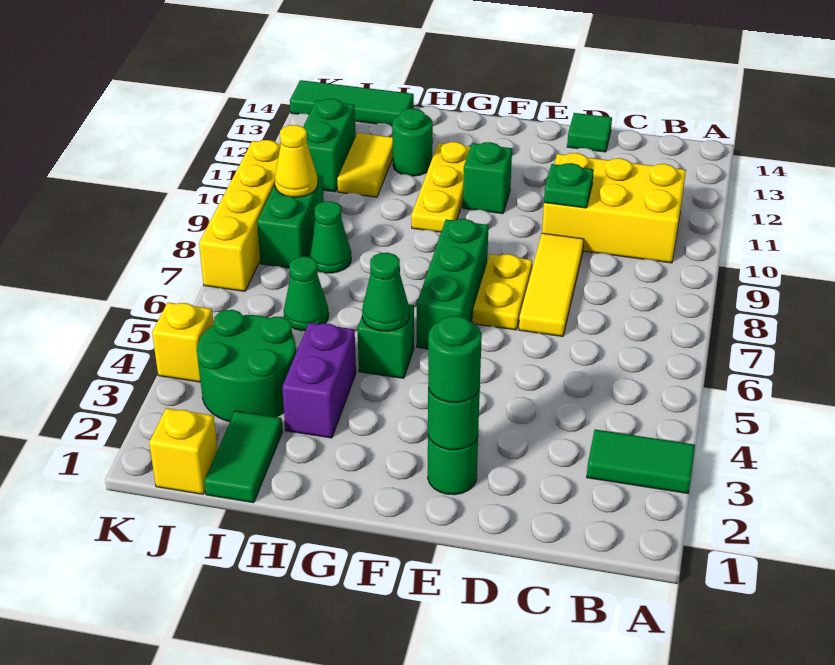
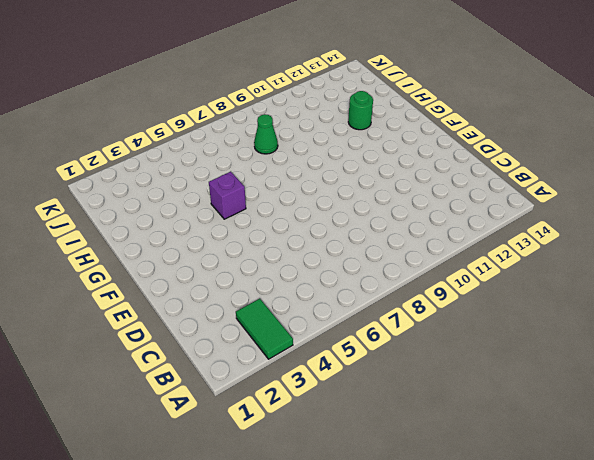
purple brick G5 level 1 -> green brick G5 level 1
none -> yellow brick B10:D11 level 1
none -> yellow tile D7:D9 level 1
none -> green tile D14 level 1

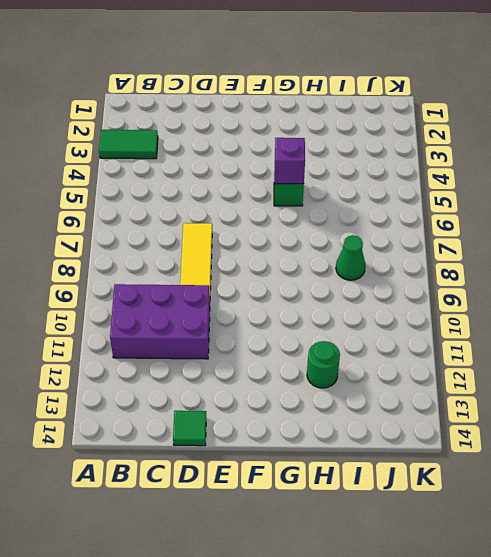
purple brick B10:D11 level 1 -> yellow brick B10:D11 level 1
purple brick G5 level 2 -> green cone G5 level 2
none -> green round brick E2 level 1
none -> yellow plate E7:E8 level 1
none -> green brick F6:F8 level 1

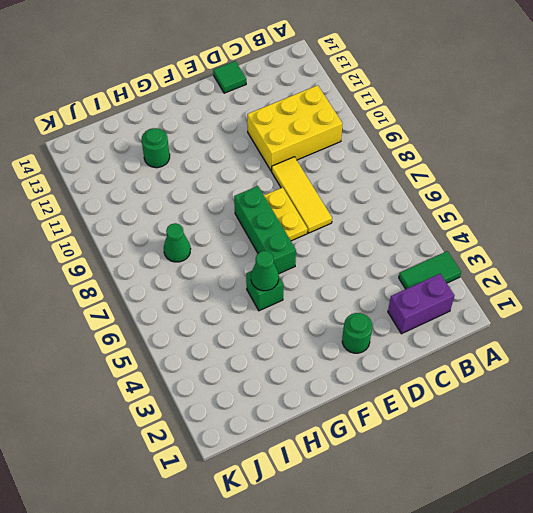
purple brick B2:C2 level 1 -> purple brick H3:H4 level 1
none -> green brick F11 level 1
none -> yellow plate G10:G12 level 1
none -> green tile I1:I2 level 1

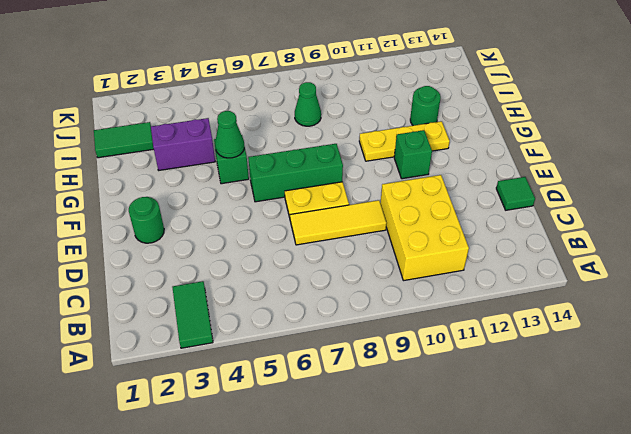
none -> green round brick I3:J4 level 1
none -> green cone I6 level 1
none -> yellow tile I11:I12 level 1

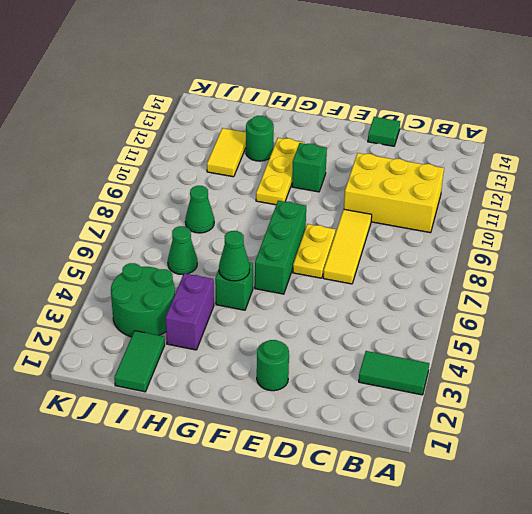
none -> green tile I14:K14 level 1
none -> yellow brick J1 level 1
none -> green brick J8:J9 level 1

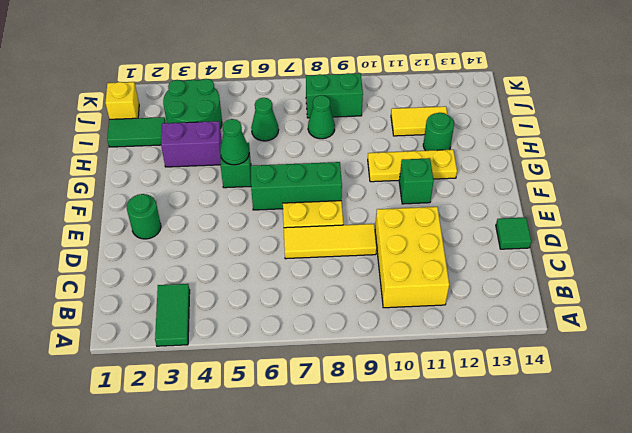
none -> green tile I14:K14 level 1
none -> green brick J11:J12 level 1
none -> yellow brick K4 level 1

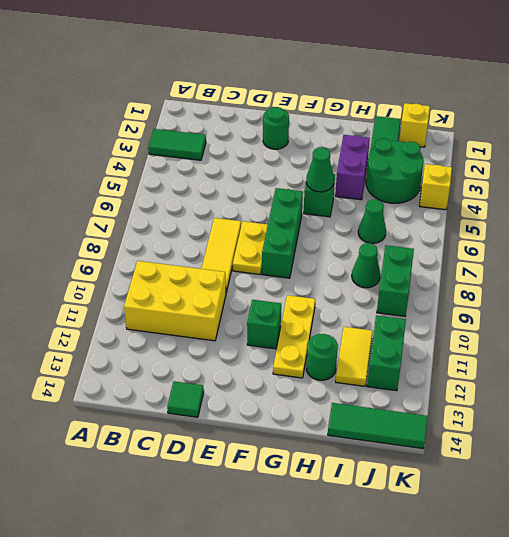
none -> yellow brick K7:K10 level 1
none -> green plate D10 level 2
none -> green round brick E2 level 2

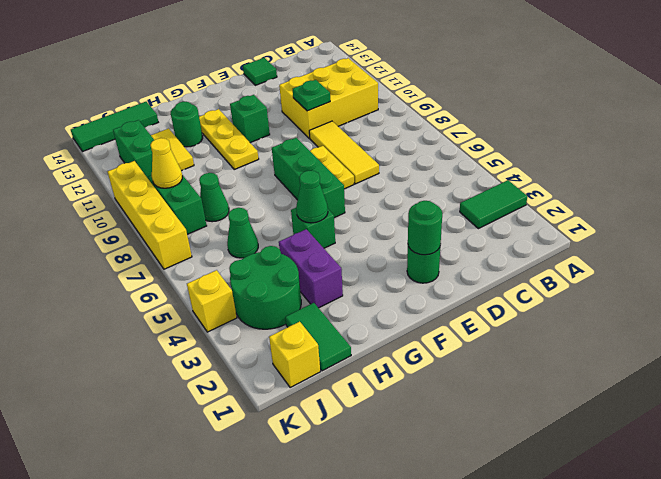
none -> green round brick E2 level 3

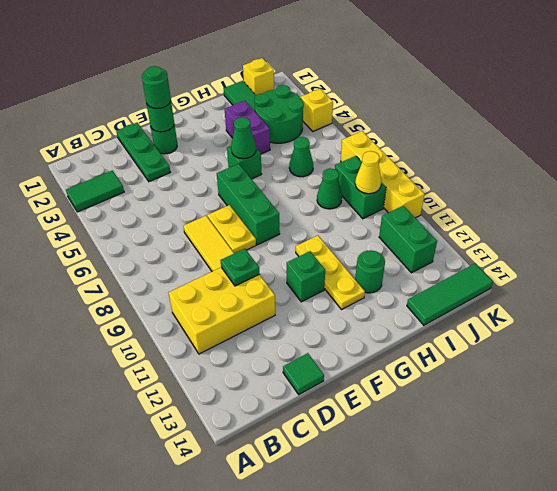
green plate D1:D3 level 1 -> none
none -> yellow tile I11:I12 level 1

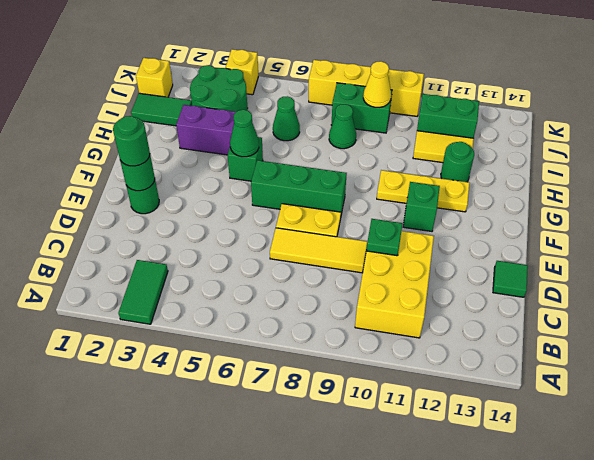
none -> green tile I14:K14 level 1

